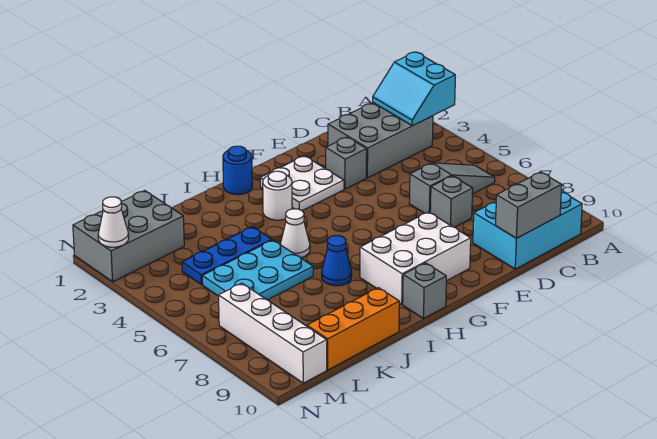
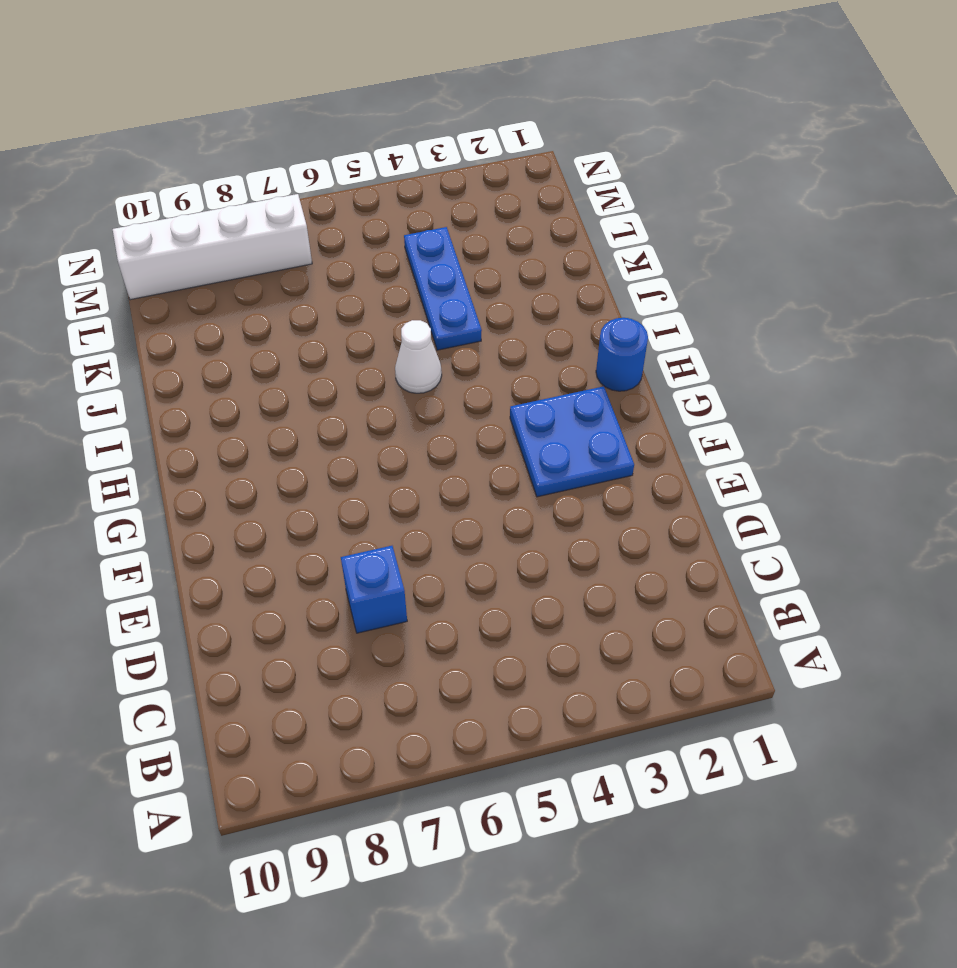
blue brick D7 level 1 -> grey brick D7 level 1
blue plate F2:G3 level 1 -> white plate F2:G3 level 1
none -> grey brick B2:D3 level 1
none -> grey slope B6:D6 level 1 top D
none -> cyan brick B9:D10 level 1

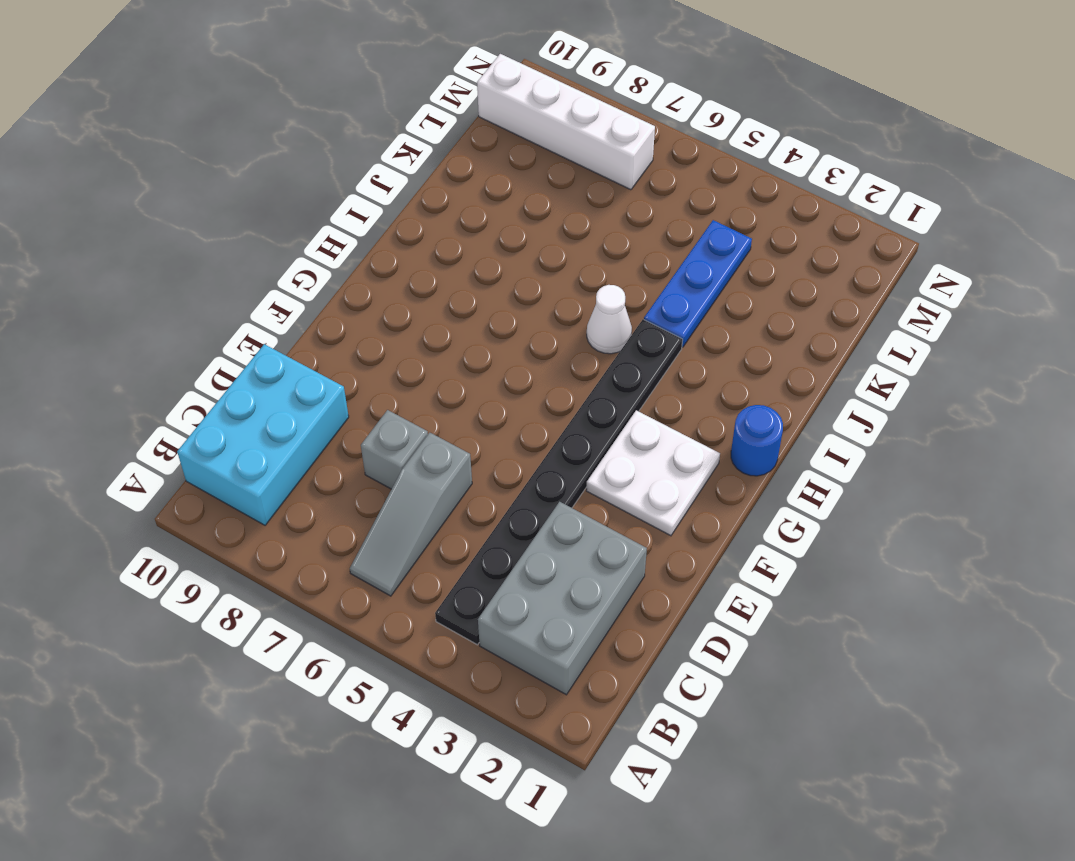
black plate B4:I4 level 1 -> none
none -> grey brick E3 level 1
none -> white brick F8:H9 level 1
none -> white round brick H3 level 1

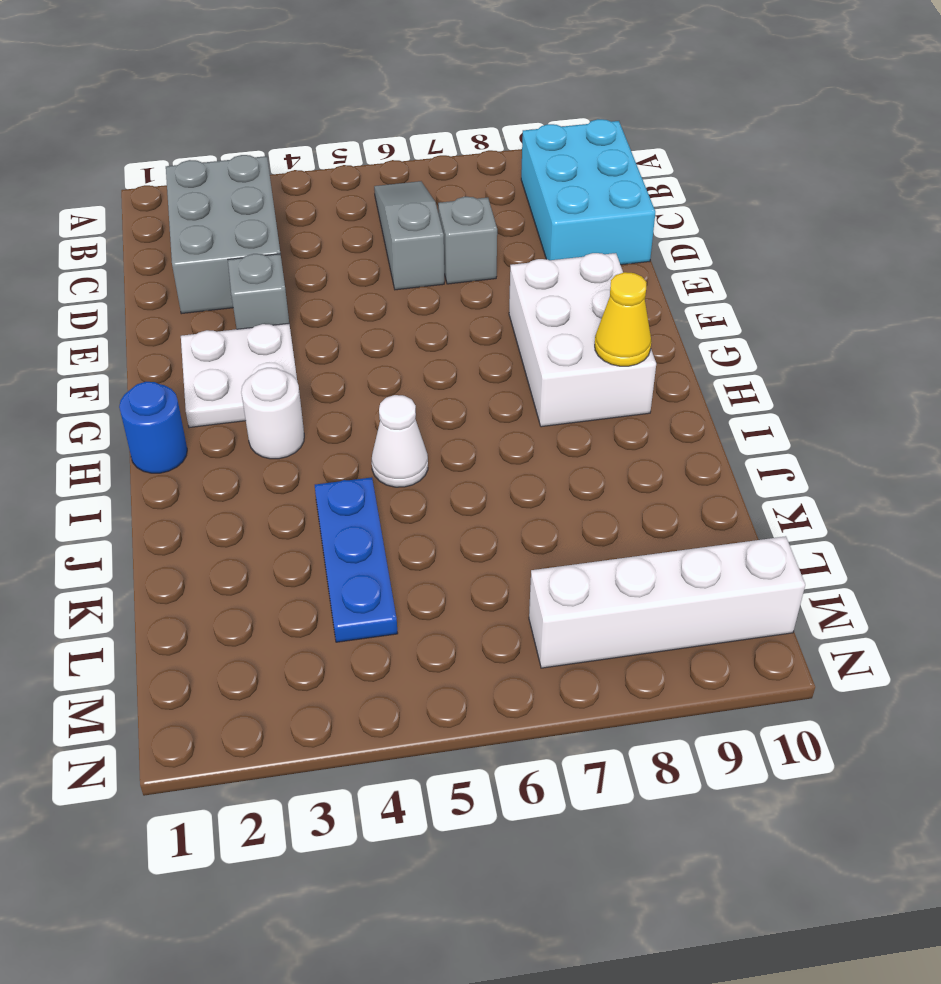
yellow cone H9 level 2 -> none
none -> grey brick H10 level 1
none -> blue cone I7 level 1
none -> cyan plate J5:L6 level 1

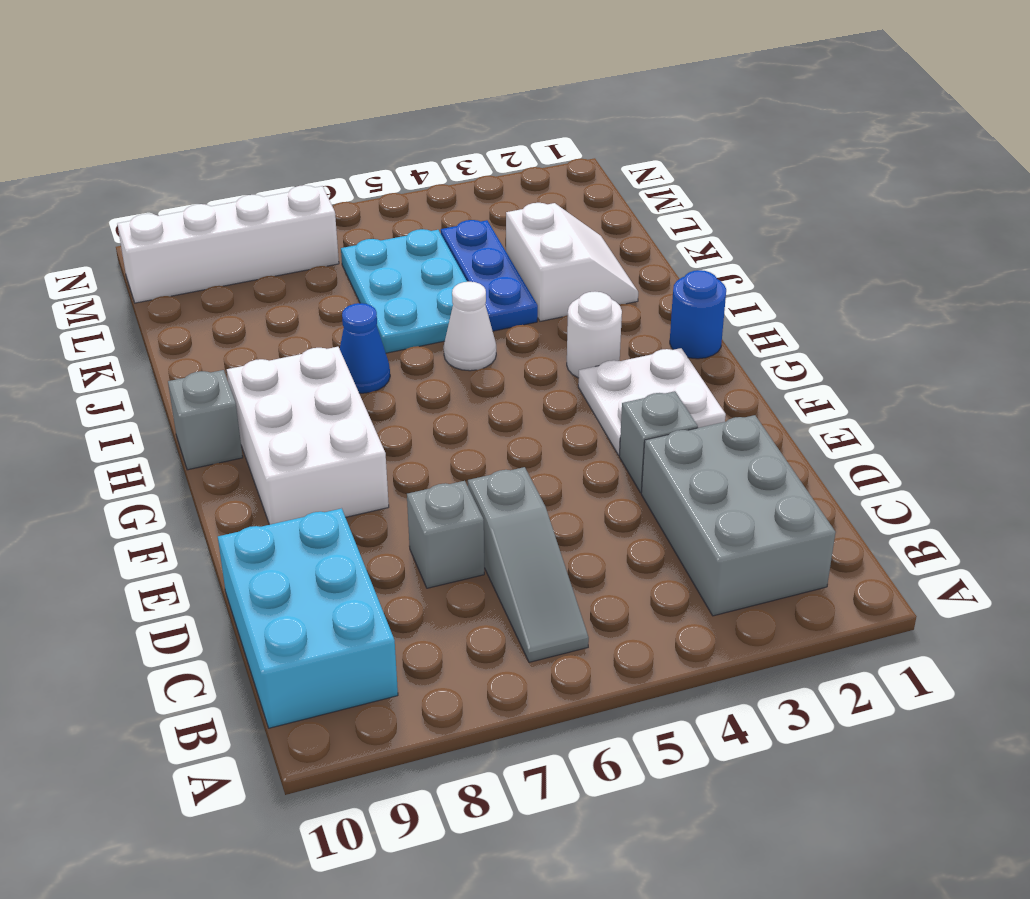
white slope J2:K3 level 1 top 3 -> none
none -> orange brick J10:L10 level 1
none -> grey brick L1:N2 level 1
none -> cyan slope A2:B3 level 2 top A

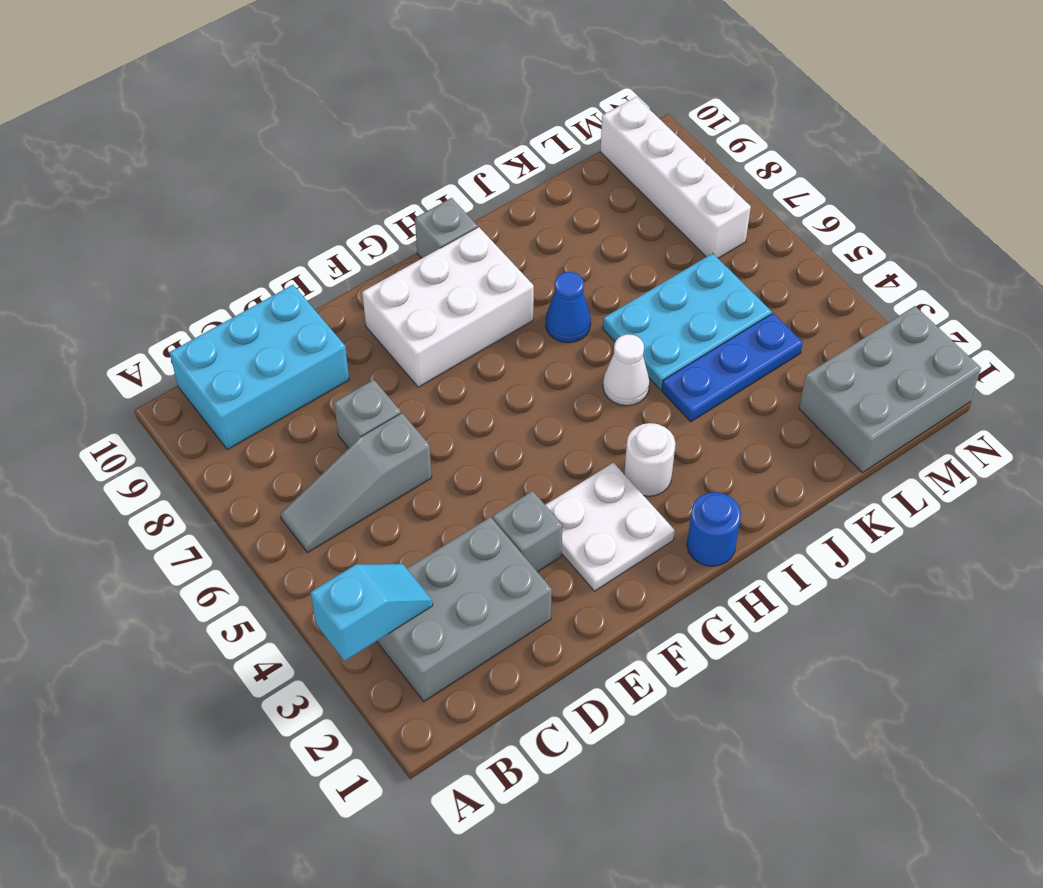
cyan slope A3:B3 level 2 top A -> cyan slope A2:B3 level 2 top A
none -> orange brick J10:L10 level 1
none -> grey brick C10:D10 level 2
none -> white cone N2 level 2

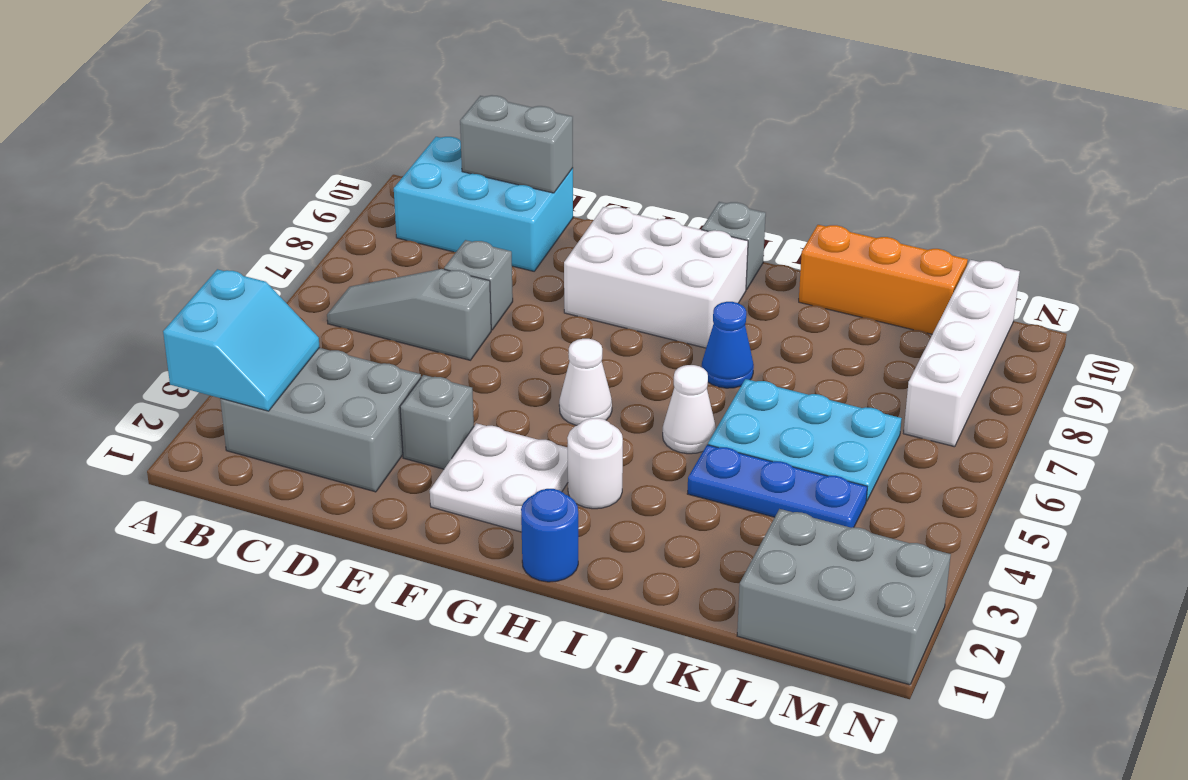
white cone G5 level 1 -> white cone N2 level 2

